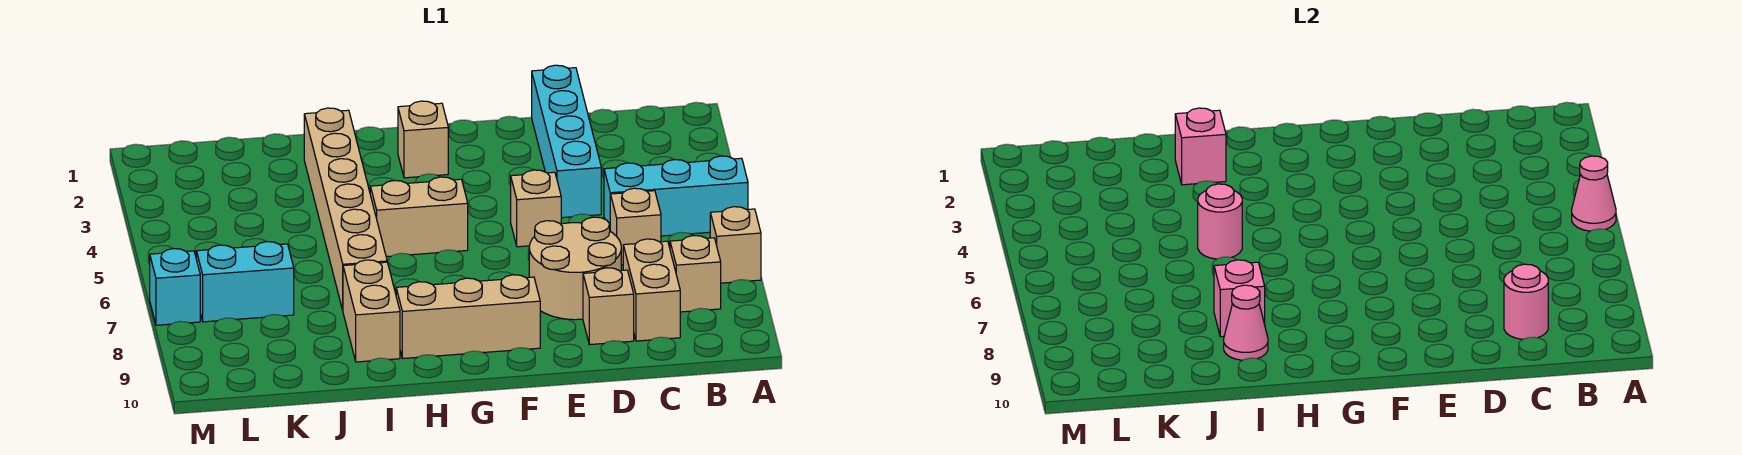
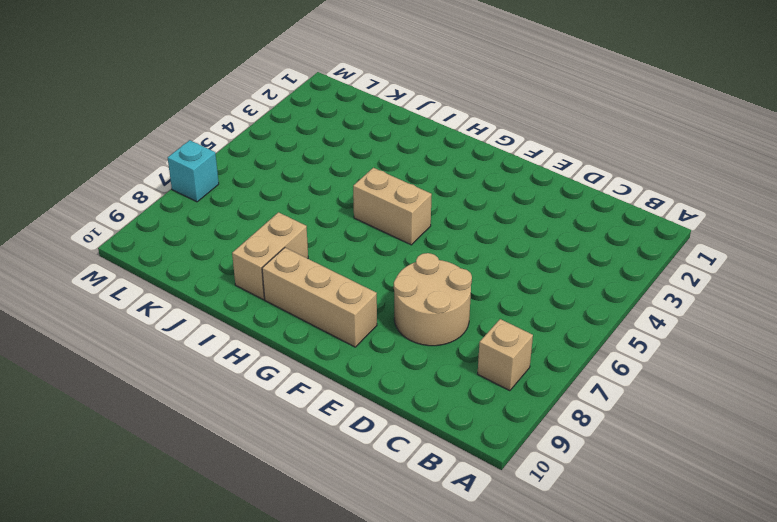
none -> cyan brick A5:C5 level 1
none -> tan brick A7 level 1
none -> tan brick C6 level 1

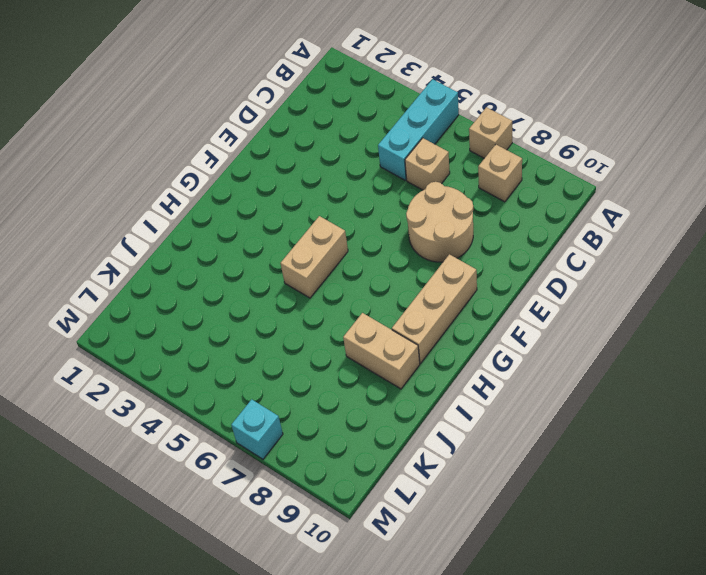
none -> tan brick C8:C9 level 1
none -> cyan brick D1:D4 level 1
none -> tan brick D9 level 1

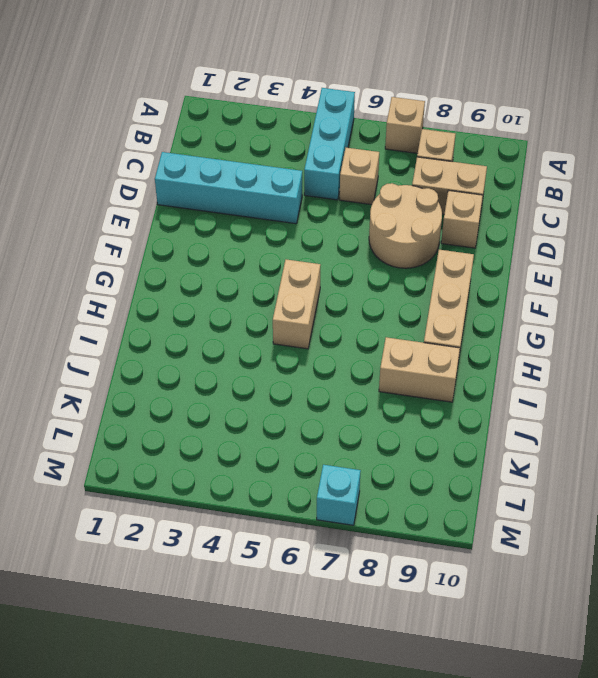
none -> tan brick E5 level 1
none -> tan brick G2 level 1
none -> tan brick I2:I7 level 1

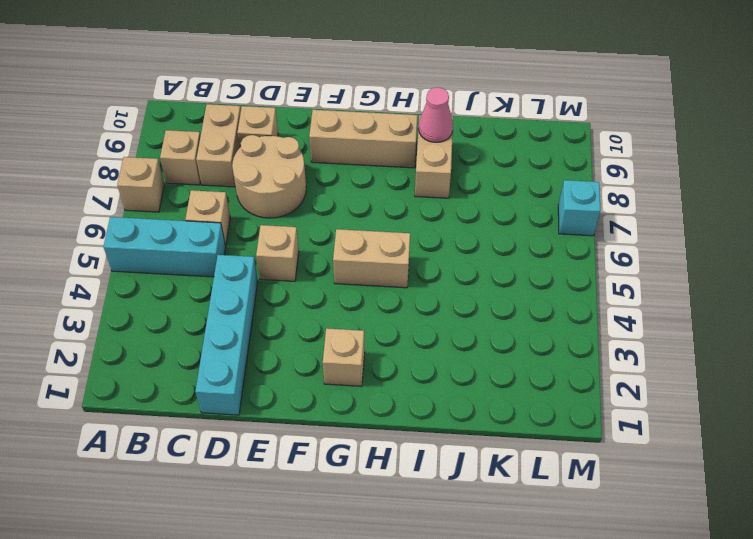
none -> tan brick I2:I7 level 1
none -> cyan brick K7:L7 level 1
none -> pink cone A5 level 2

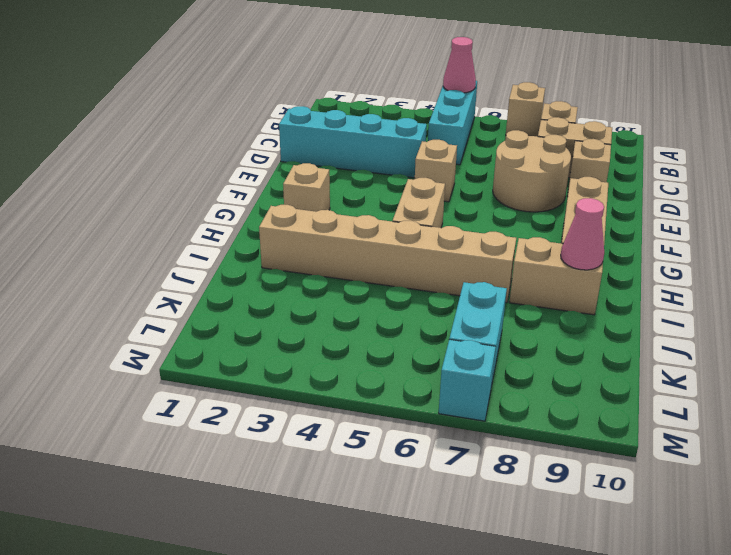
none -> tan brick C6 level 1
none -> pink round brick C9 level 2
none -> pink brick I2 level 2

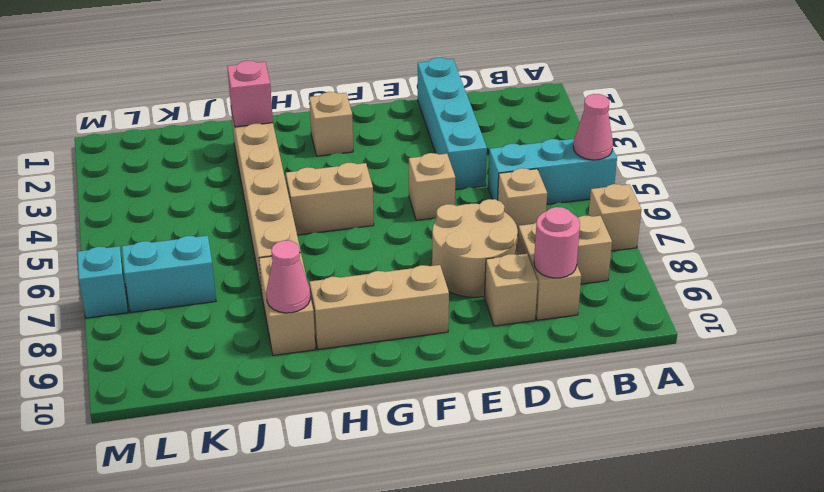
none -> pink round brick I5 level 2
none -> pink brick I8 level 2

